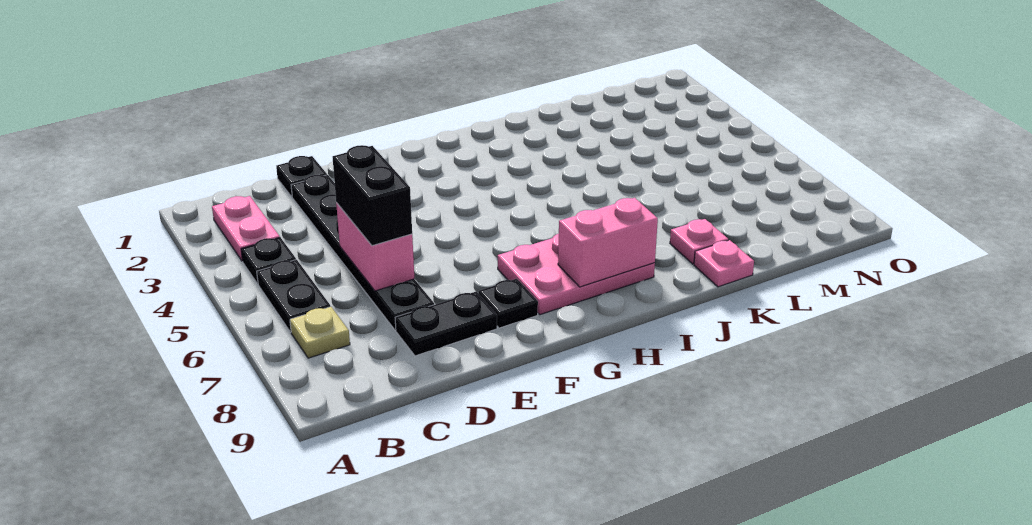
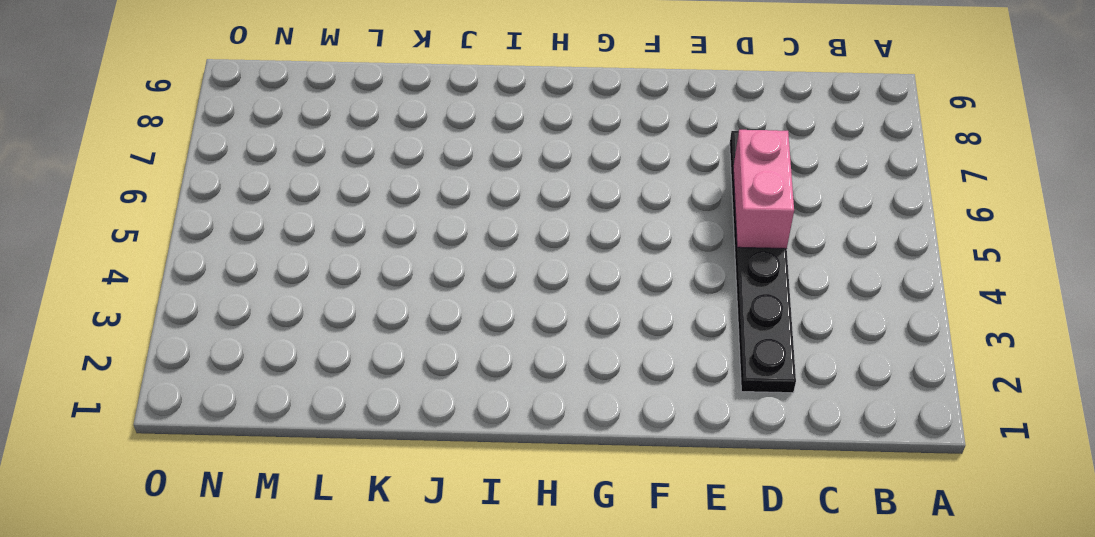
none -> pink plate B2:B3 level 1
none -> black plate B4 level 1
none -> black plate B5:B6 level 1

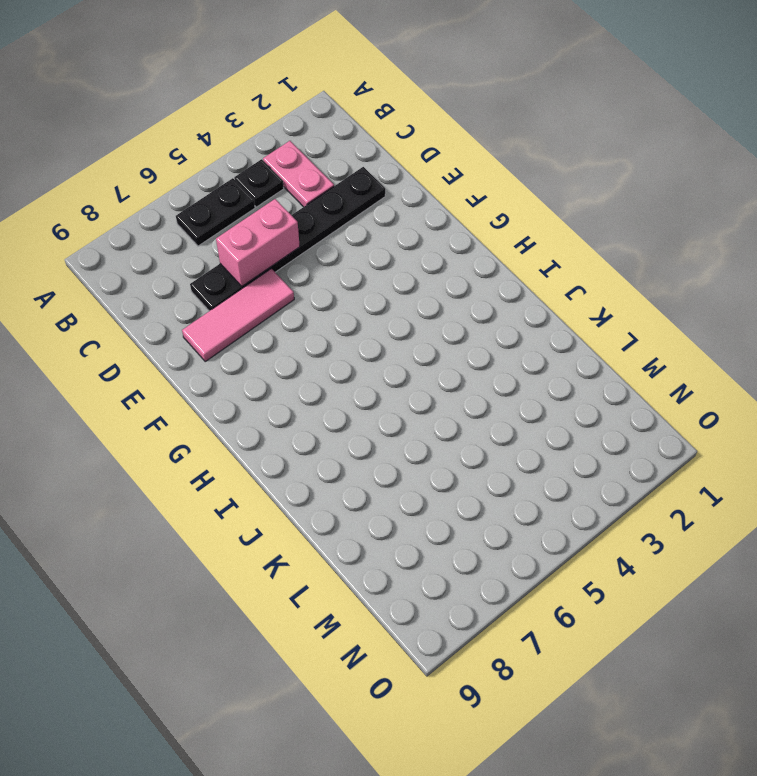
pink plate B3:C3 level 1 -> pink plate B2:B3 level 1
pink tile E6:E8 level 1 -> black plate D8:E8 level 1
none -> tan plate B7 level 1
none -> black plate D1 level 1
none -> black plate F8 level 1

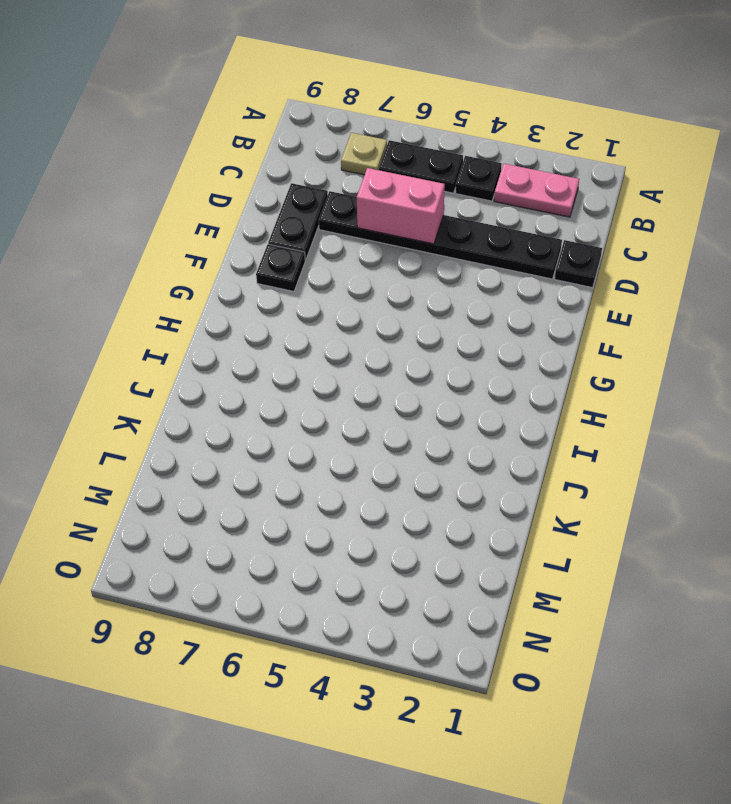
none -> pink plate G7:I8 level 1
none -> pink plate K8 level 1
none -> pink plate K9 level 1

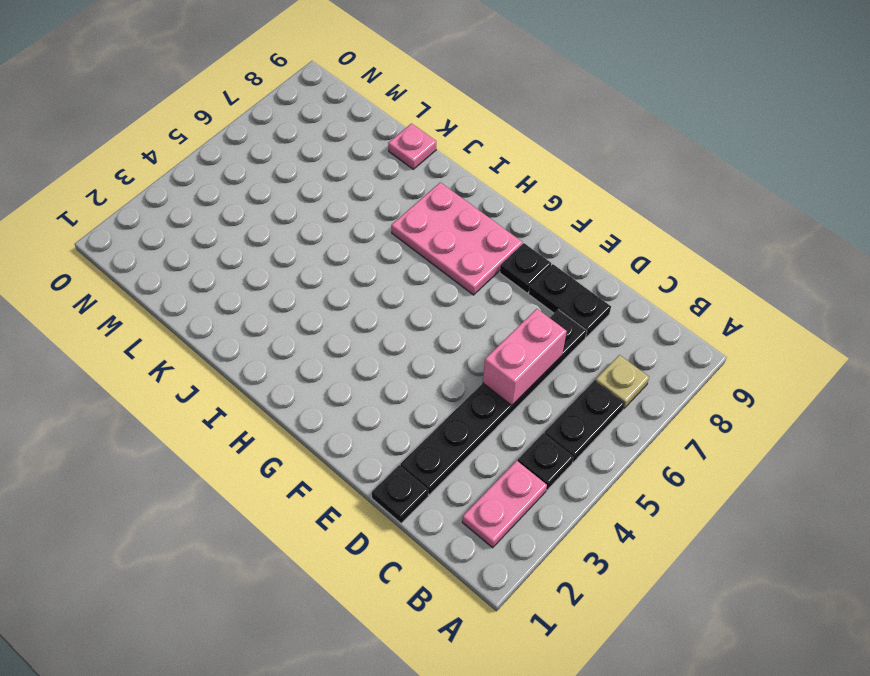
none -> pink plate K8 level 1
none -> pink brick H8:I8 level 2
none -> black brick D5:D6 level 3

